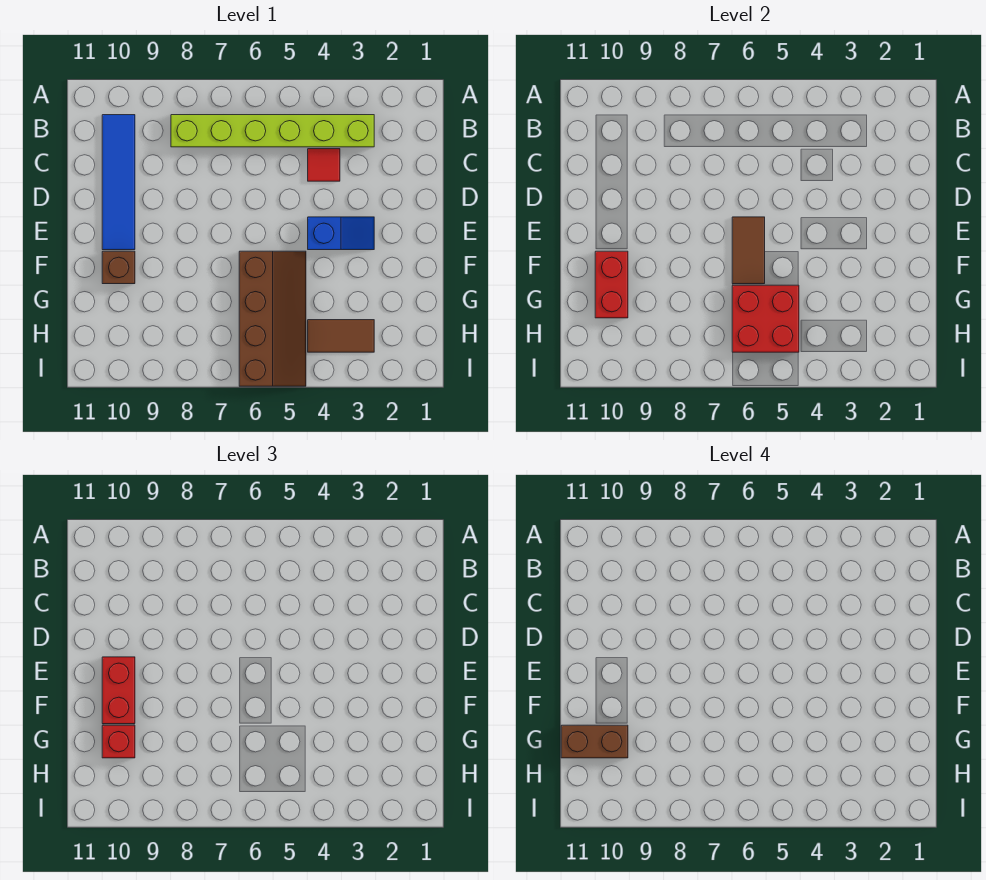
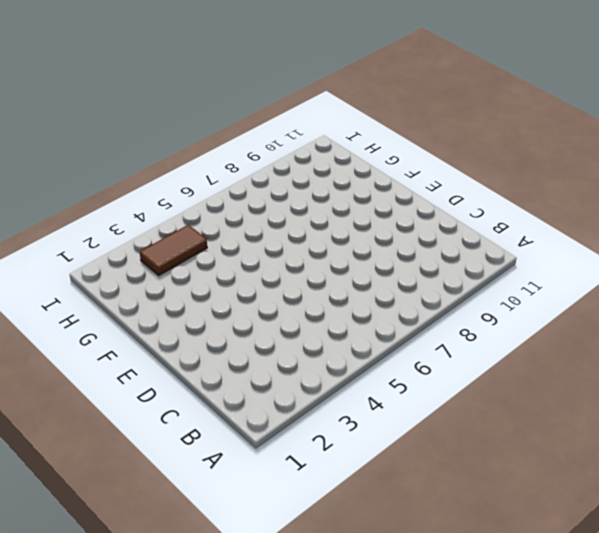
none -> lime brick B3:B8 level 1
none -> blue tile B10:E10 level 1
none -> red tile C4 level 1

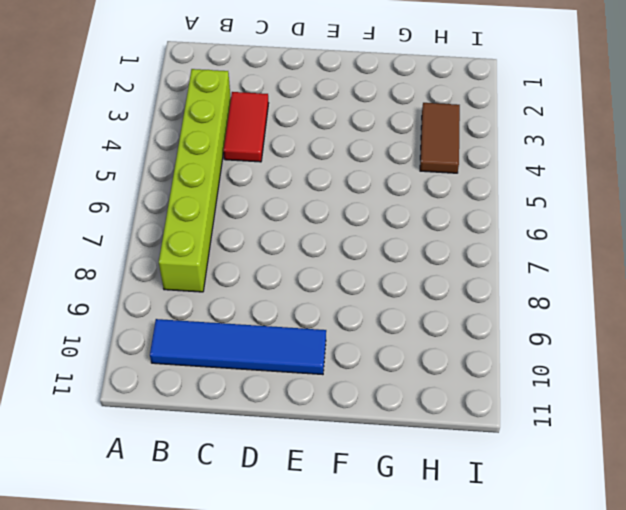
red tile C3:C4 level 1 -> red tile C4 level 1
none -> blue slope E3:E4 level 1 top 4
none -> brown slope F5:I6 level 1 top 6
none -> brown brick F10 level 1

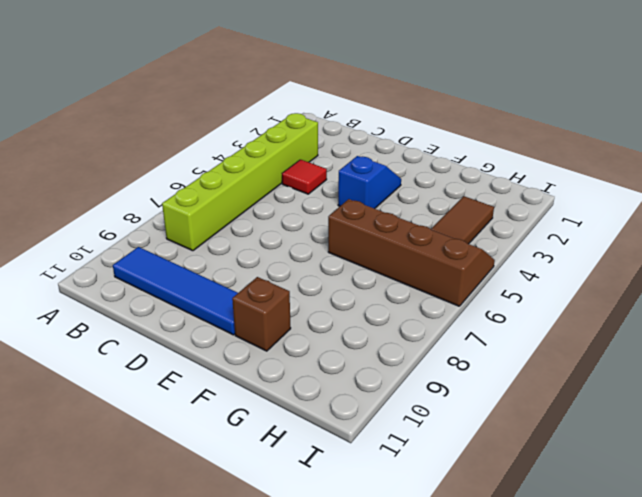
none -> brown tile E6:F6 level 2
none -> red brick F10:G10 level 2
none -> red brick G5:H6 level 2

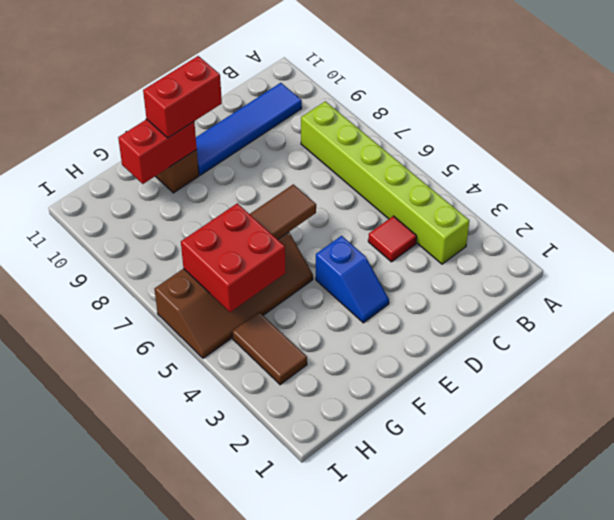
none -> red brick G10 level 3
none -> brown brick G10:G11 level 4

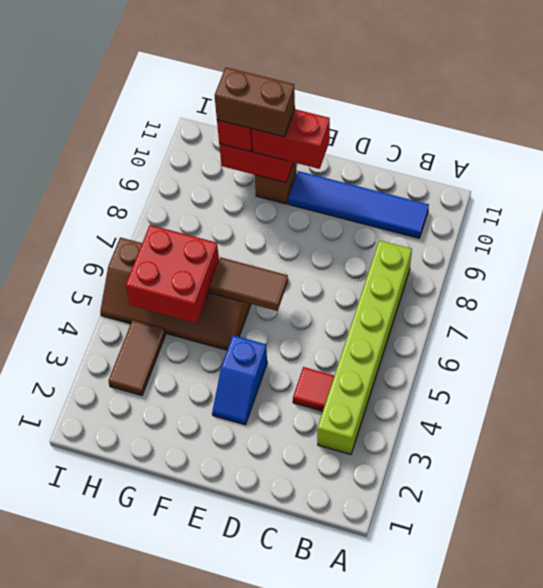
brown brick F10:G10 level 4 -> brown brick G10:G11 level 4

